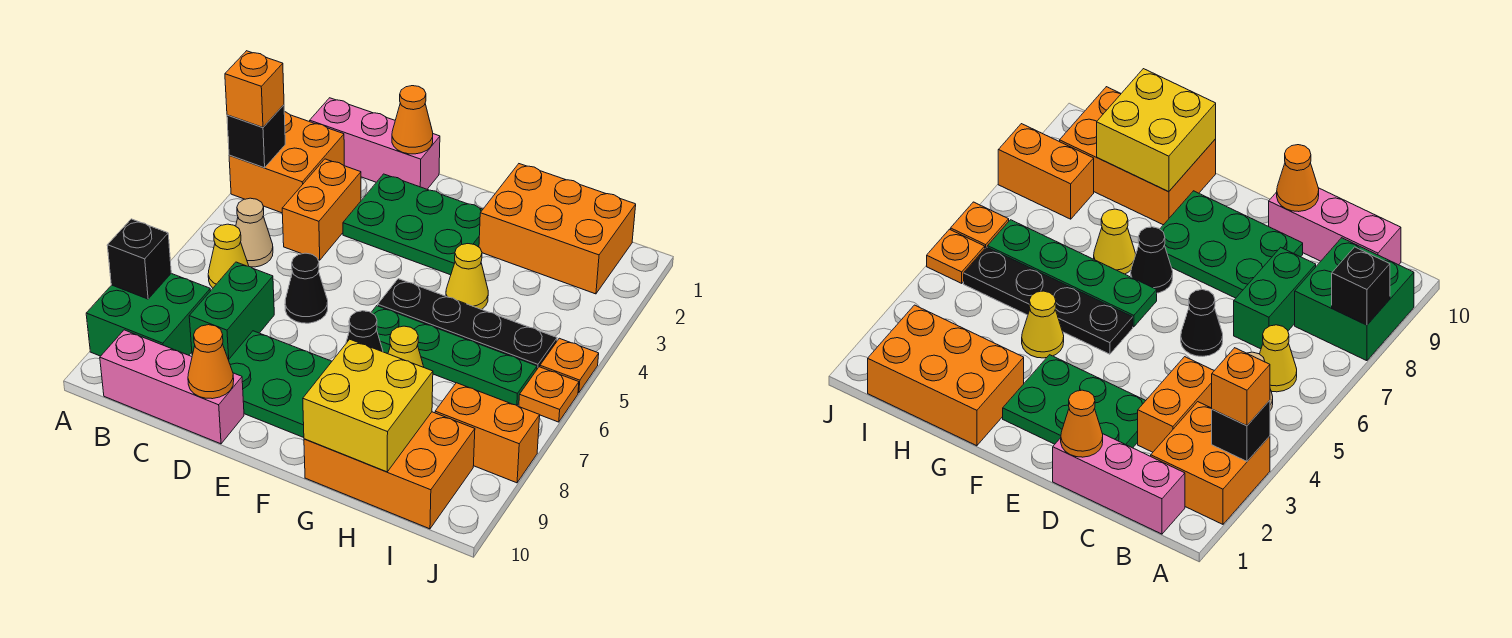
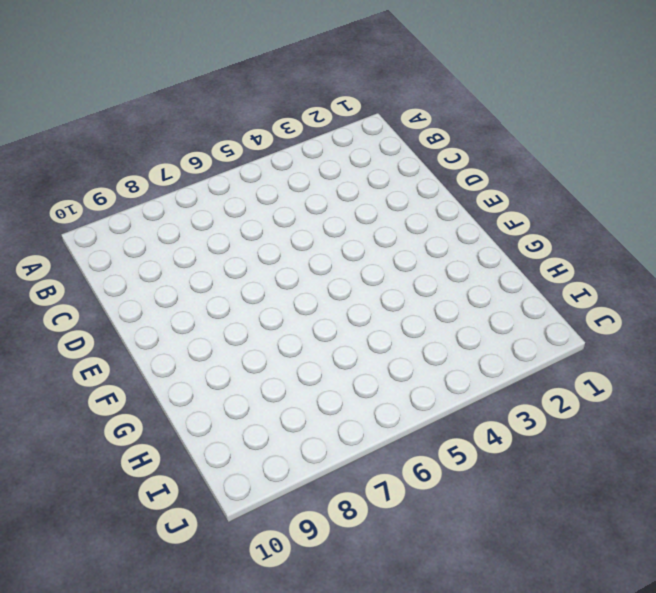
none -> orange brick A2:B3 level 1
none -> green brick A8:B9 level 1
none -> pink brick B1:D1 level 1

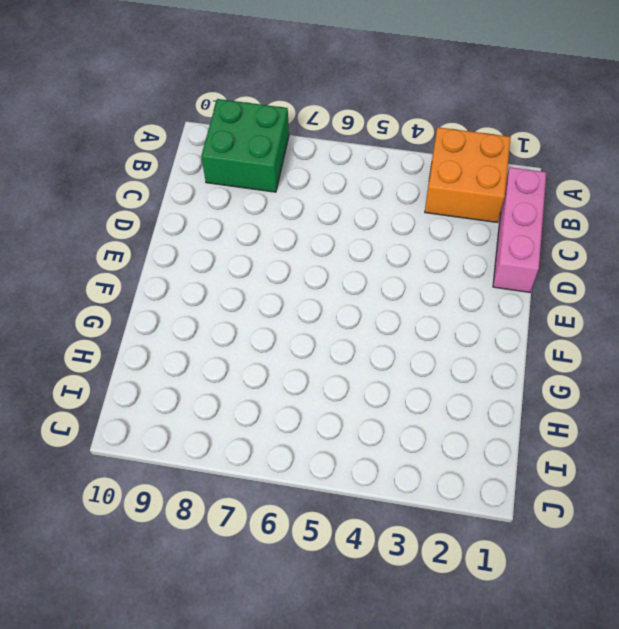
none -> tan cone B5 level 1
none -> yellow cone B6 level 1
none -> pink brick B10:D10 level 1

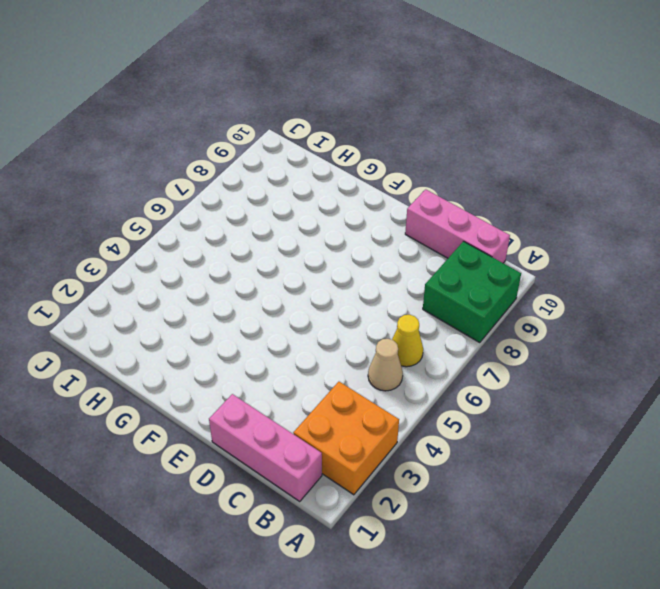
none -> orange brick C3:C4 level 1
none -> green brick C7:C8 level 1
none -> green plate D2:F3 level 1

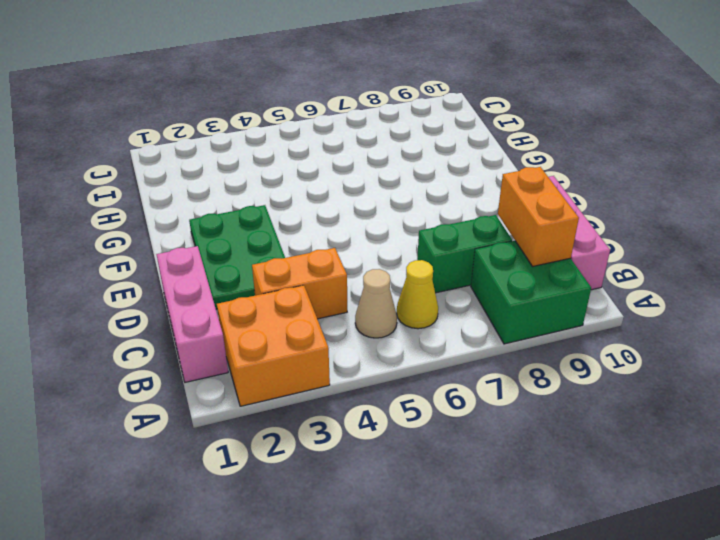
orange brick B9:C9 level 2 -> orange brick I8:J8 level 1
none -> black cone D6 level 1
none -> green plate D8:F9 level 1
none -> black plate F5:I5 level 1

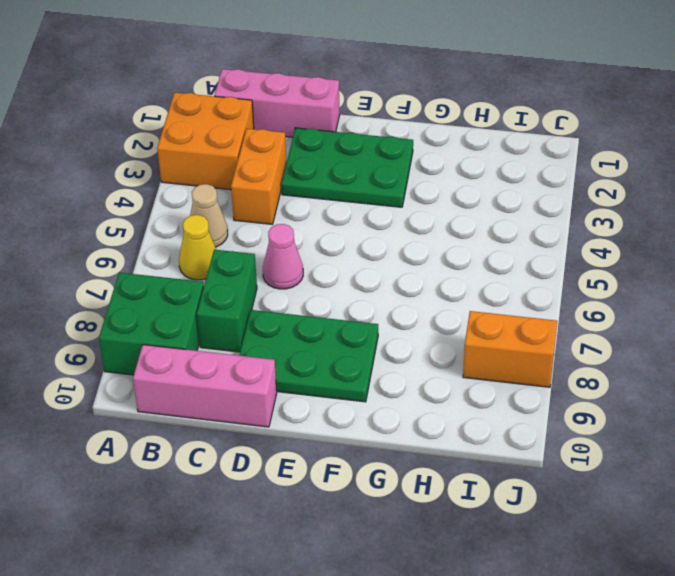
pink cone D6 level 1 -> black cone D6 level 1
none -> black plate F5:I5 level 1
none -> green plate F6:I6 level 1
none -> black cone F7 level 1

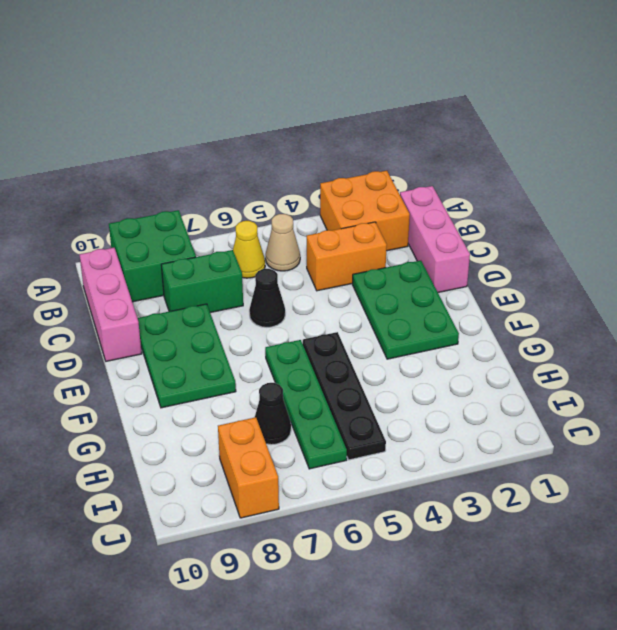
black cone H7 level 1 -> black cone F7 level 1
none -> orange brick G1:I2 level 1
none -> yellow cone G4 level 1
none -> yellow cone G7 level 1

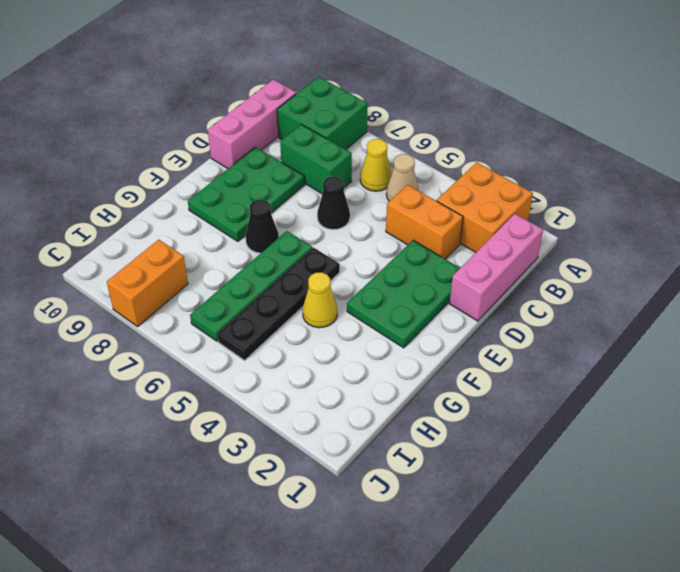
none -> orange brick G1:I2 level 1
none -> yellow cone G7 level 1
none -> orange brick G9:I10 level 1

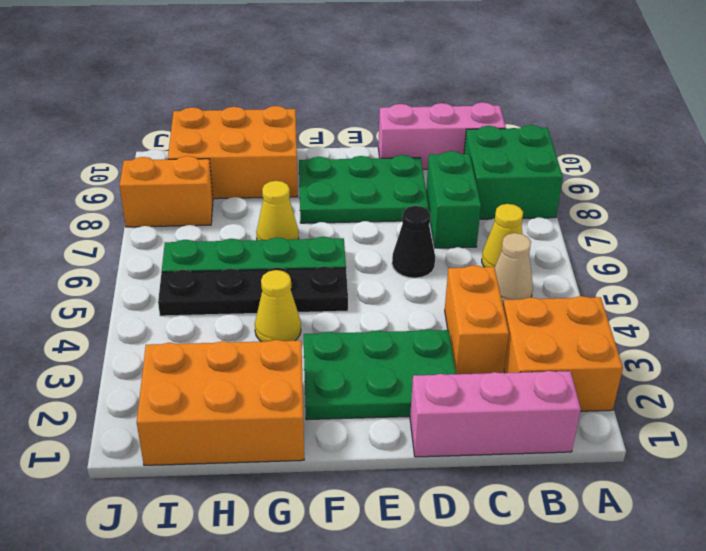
none -> black cone F7 level 1
none -> orange plate J5 level 1
none -> orange plate J6 level 1

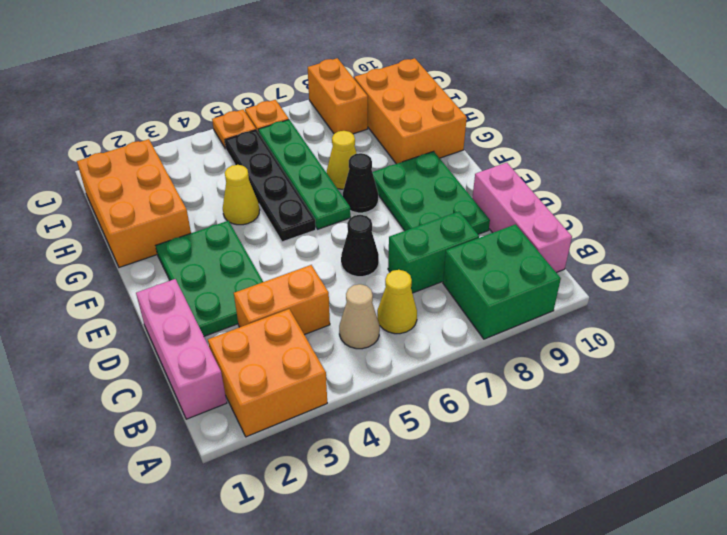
none -> black brick A3 level 2
none -> black brick A8 level 2
none -> orange cone D1 level 2

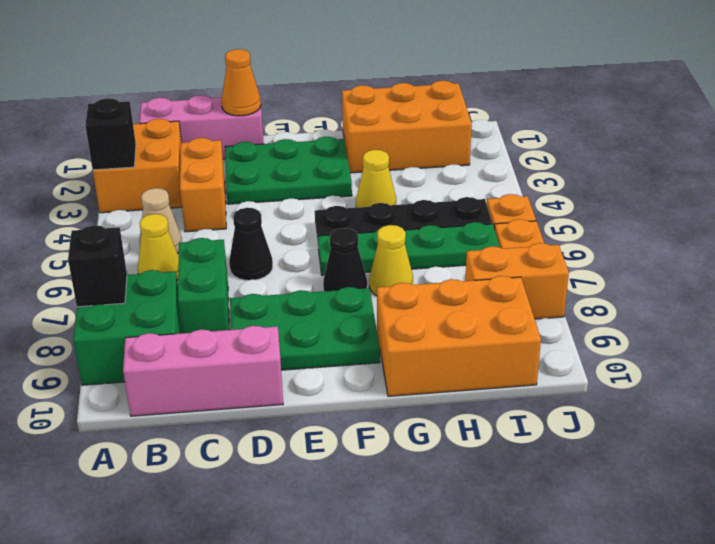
none -> orange cone D10 level 2
none -> yellow brick G9:H10 level 2
none -> orange brick A3 level 3

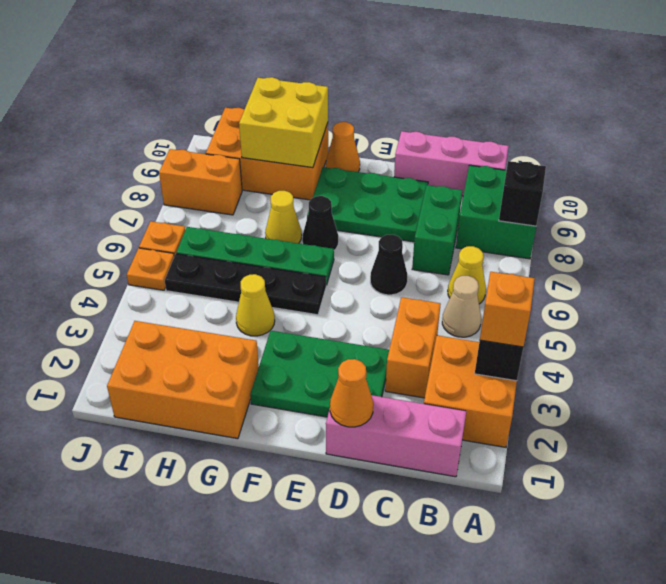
orange cone F10 level 1 -> orange cone D10 level 2

